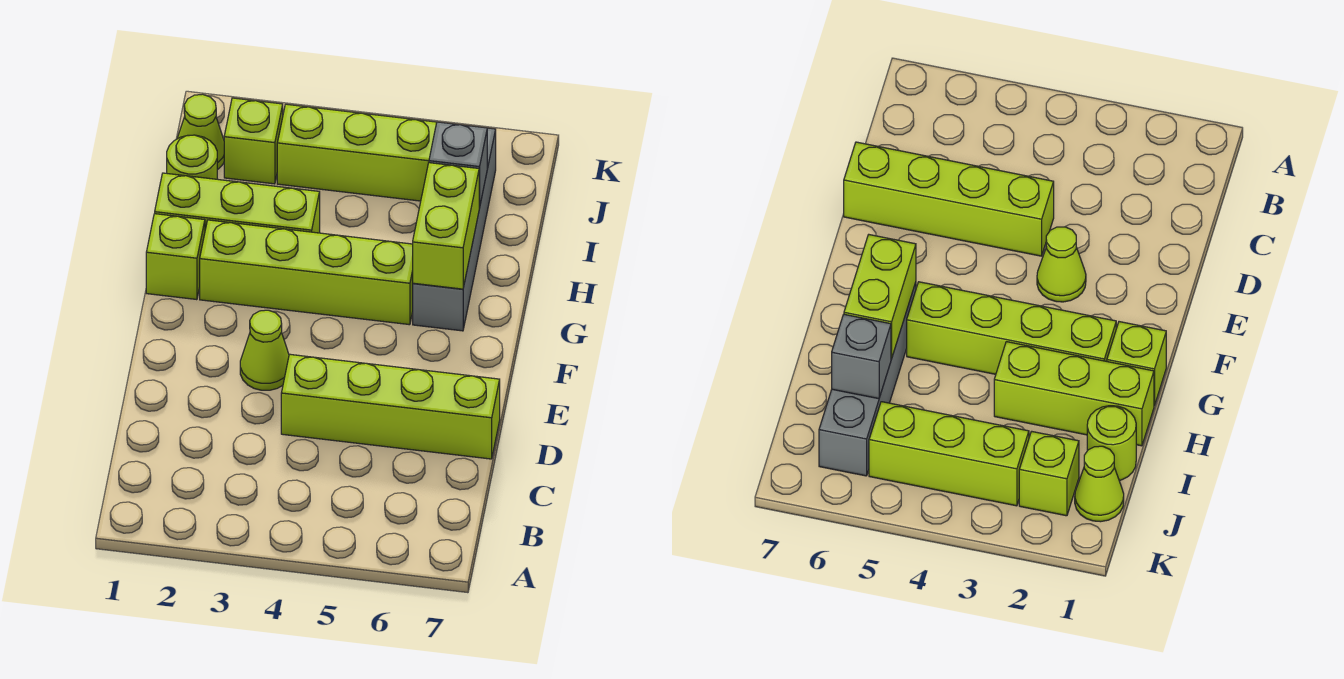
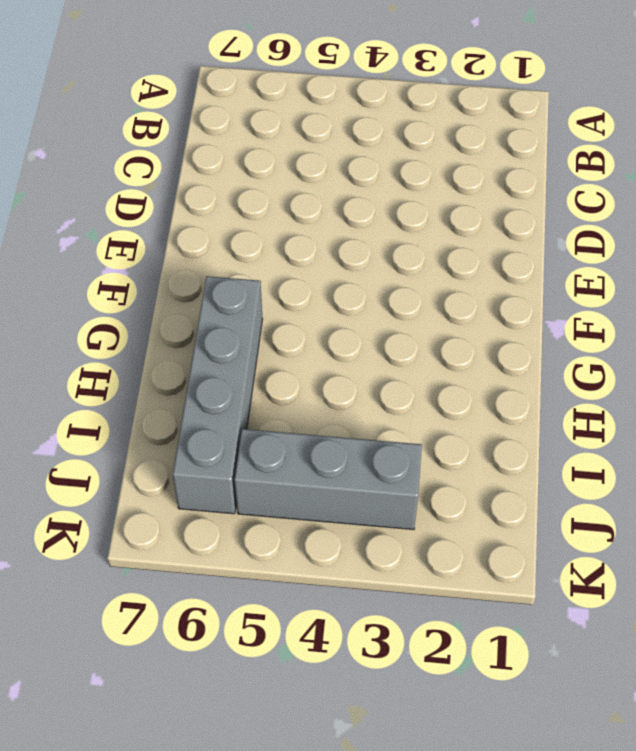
grey brick J3:J5 level 1 -> lime brick J3:J5 level 1
none -> lime brick D4:D7 level 1
none -> lime cone E3 level 1
none -> lime brick G1 level 1

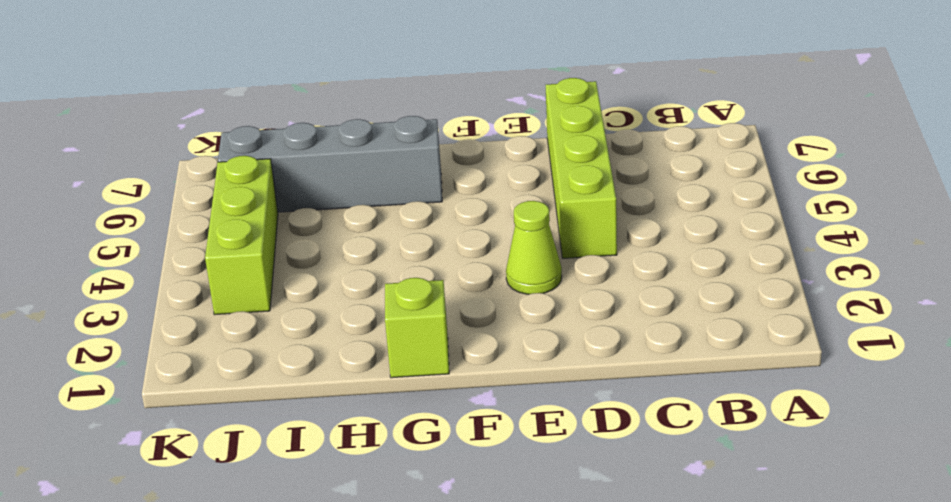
none -> lime brick G2:G5 level 1
none -> lime brick H1:H3 level 1
none -> lime round brick I1 level 1

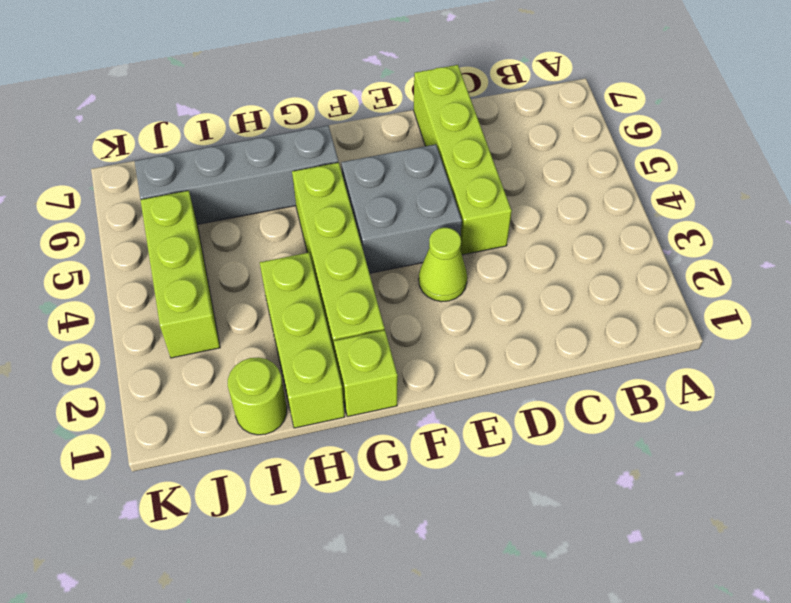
grey brick E4:F5 level 1 -> none
none -> lime cone J1 level 1
none -> lime brick J2 level 1
none -> lime brick G6:H6 level 2

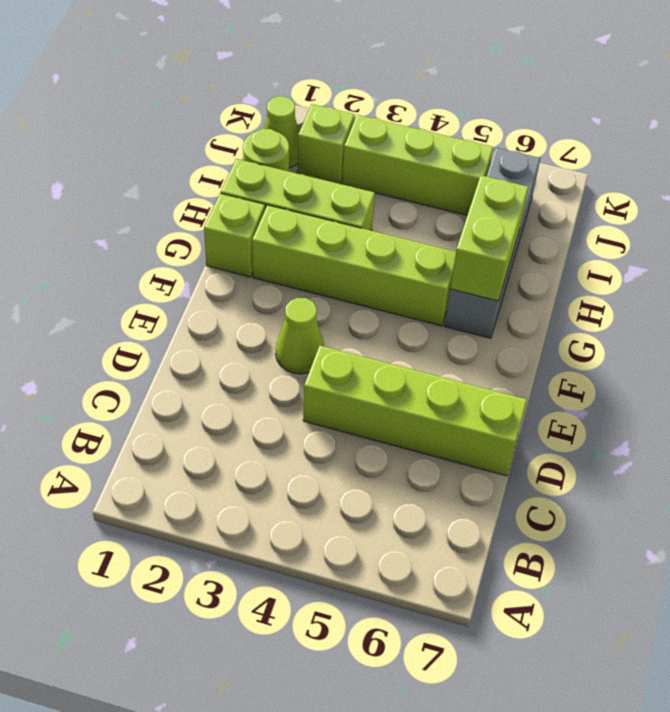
none -> grey brick I6 level 2

